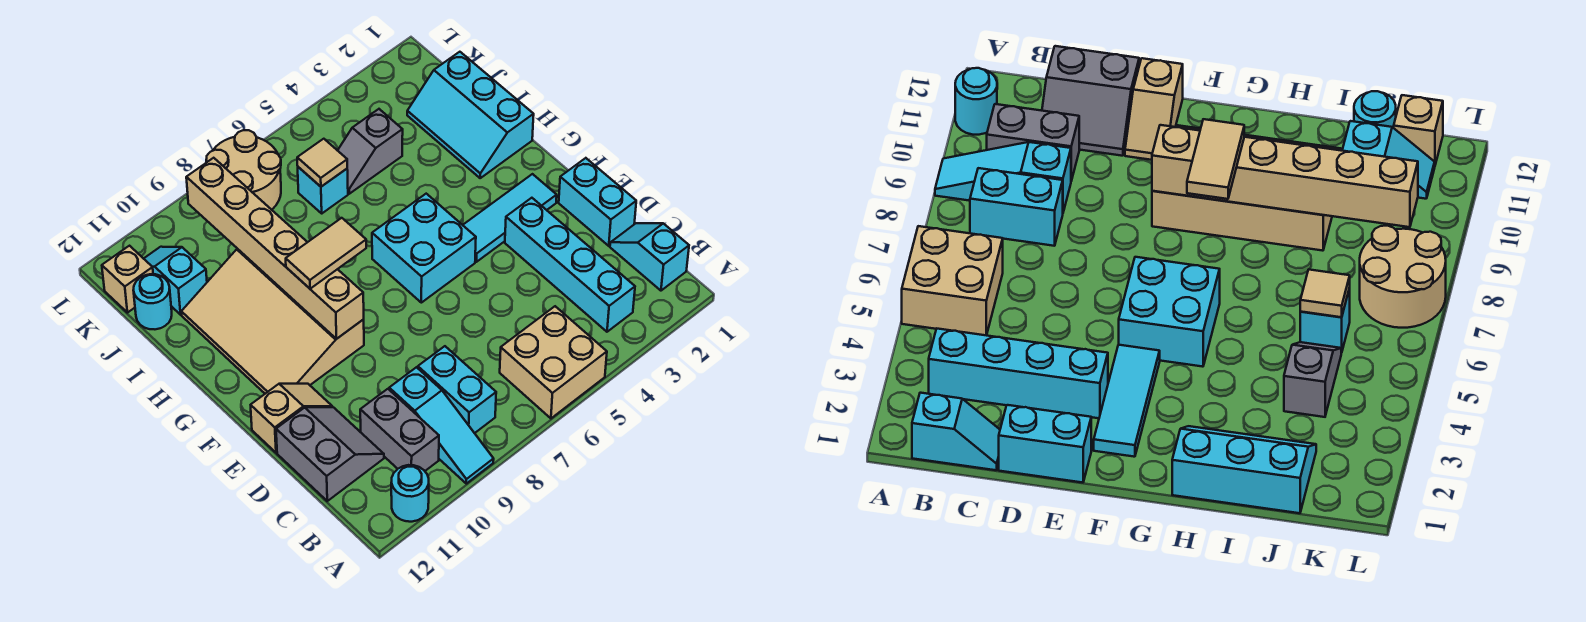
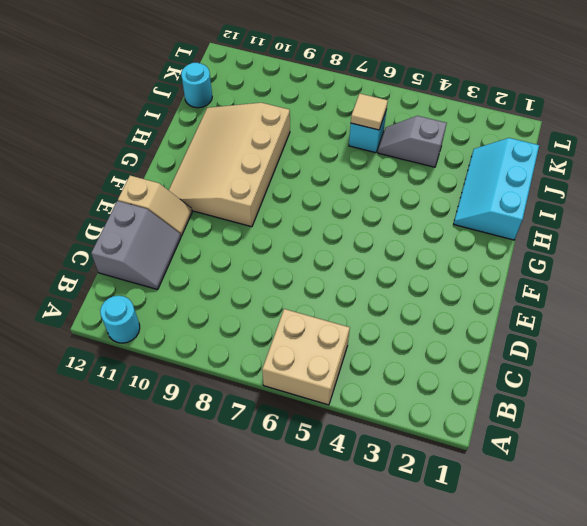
none -> cyan slope A9:C9 level 1 top C
none -> cyan slope B1:C1 level 1 top B
none -> cyan brick B3:E3 level 1

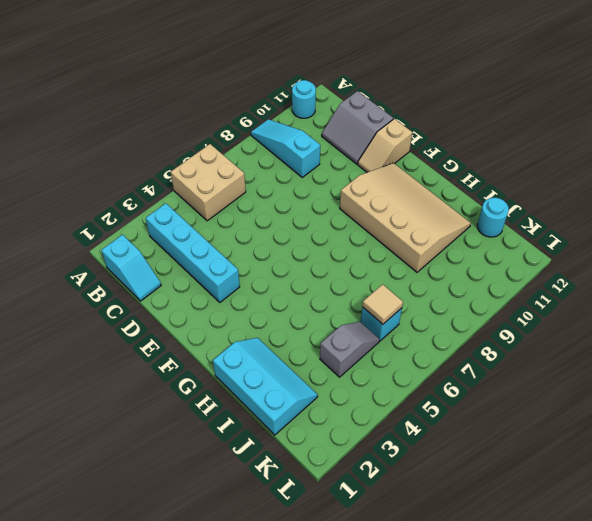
none -> cyan brick B8:C8 level 1
none -> grey brick B10:C10 level 1
none -> cyan brick D1:E1 level 1

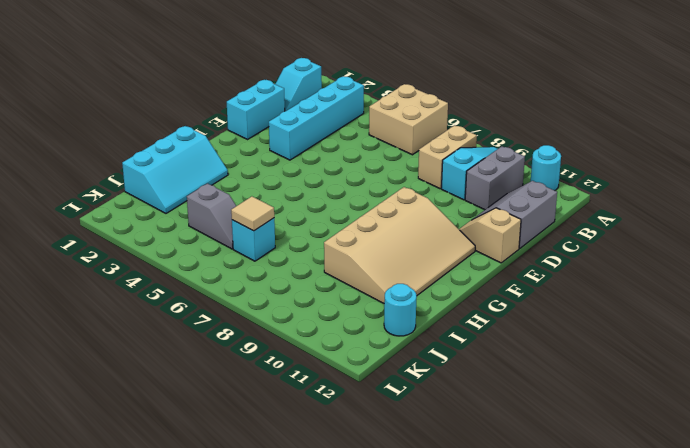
tan brick B8:C8 level 1 -> cyan brick B8:C8 level 1
none -> cyan tile F2:F4 level 1
none -> cyan brick F5:G6 level 1
none -> cyan slope J11:K11 level 1 top J

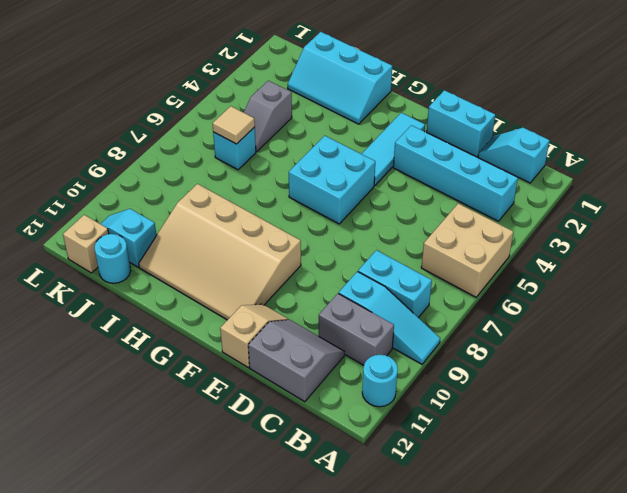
none -> tan round brick K7:L8 level 1
none -> tan brick F9:K9 level 2
none -> tan tile G8:G9 level 3

